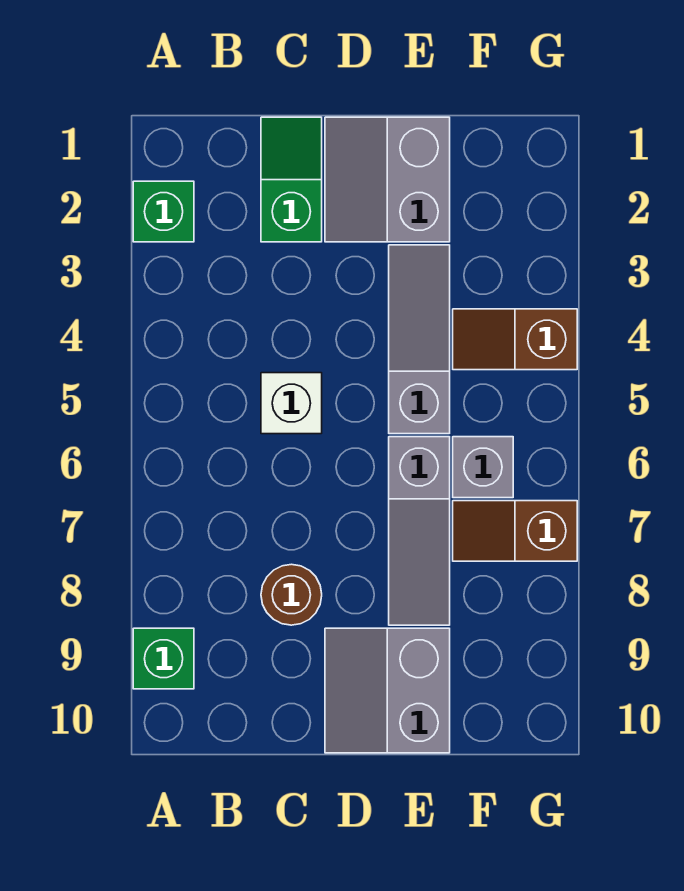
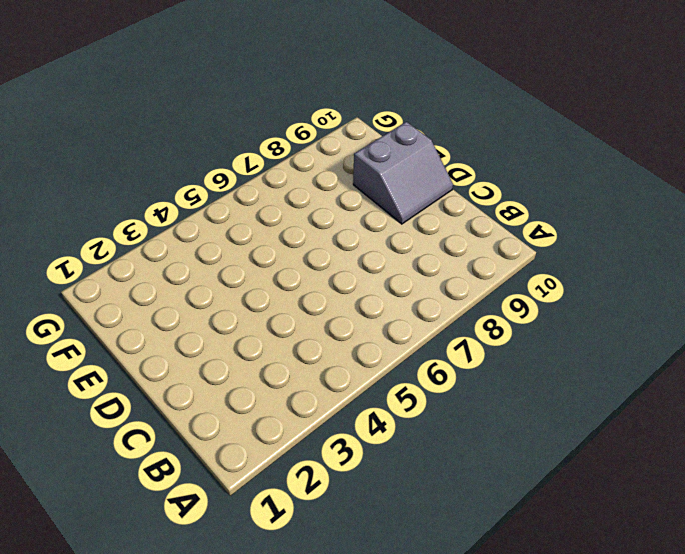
none -> green brick A2 level 1
none -> green brick A9 level 1
none -> green slope C1:C2 level 1 top 2

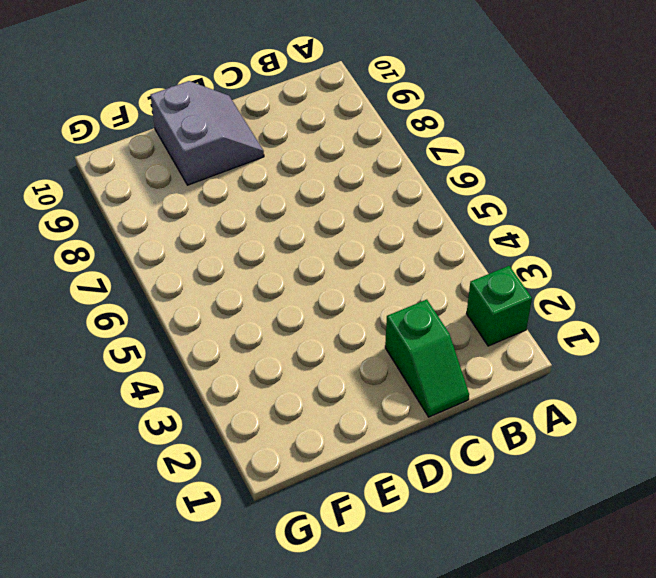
none -> green brick A9 level 1
none -> white brick C5 level 1
none -> brown round brick C8 level 1

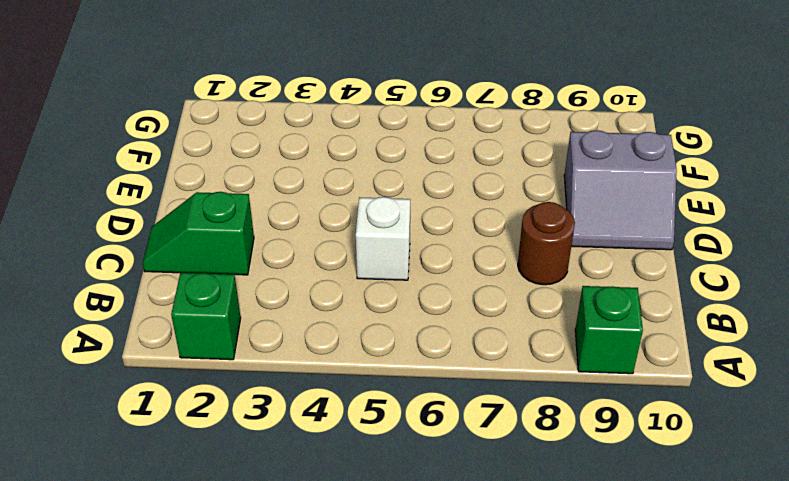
none -> grey slope D1:E2 level 1 top E
none -> grey slope E3:E5 level 1 top 5
none -> grey slope E6:E8 level 1 top 6

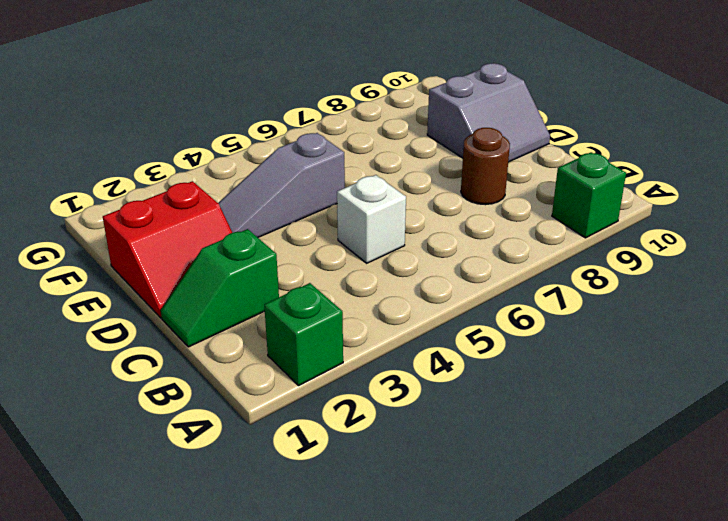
red slope D1:E2 level 1 top E -> grey slope D1:E2 level 1 top E
none -> grey slope E6:E8 level 1 top 6
none -> brown slope F4:G4 level 1 top G
none -> grey brick F6 level 1

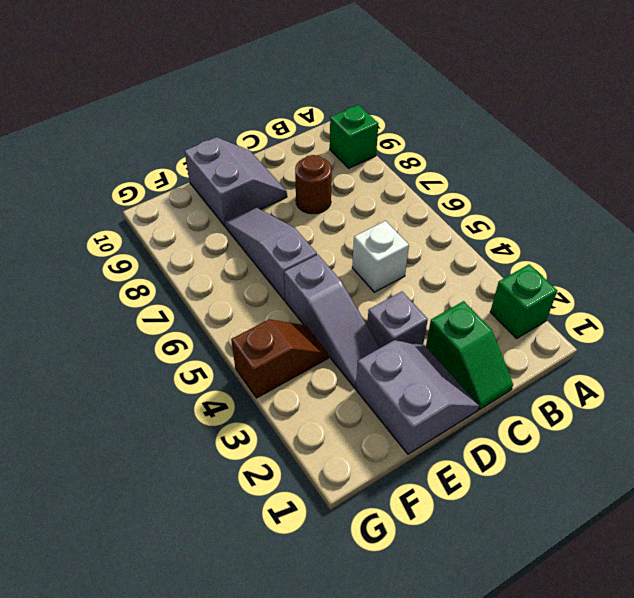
grey brick D3 level 1 -> grey brick F6 level 1
none -> brown slope F7:G7 level 1 top G

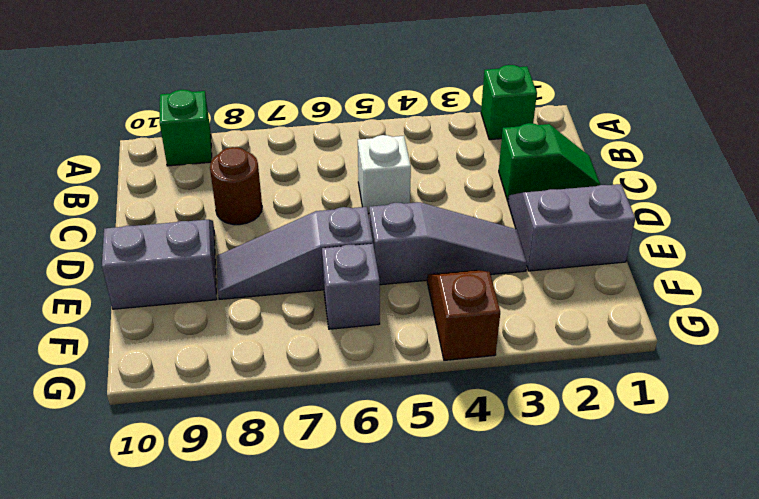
none -> brown slope F7:G7 level 1 top G

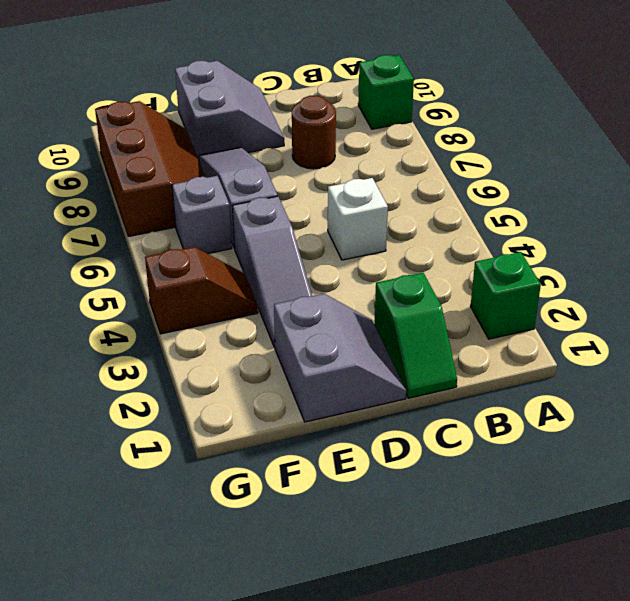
brown slope F7:G9 level 1 top G -> brown slope F7:G7 level 1 top G

